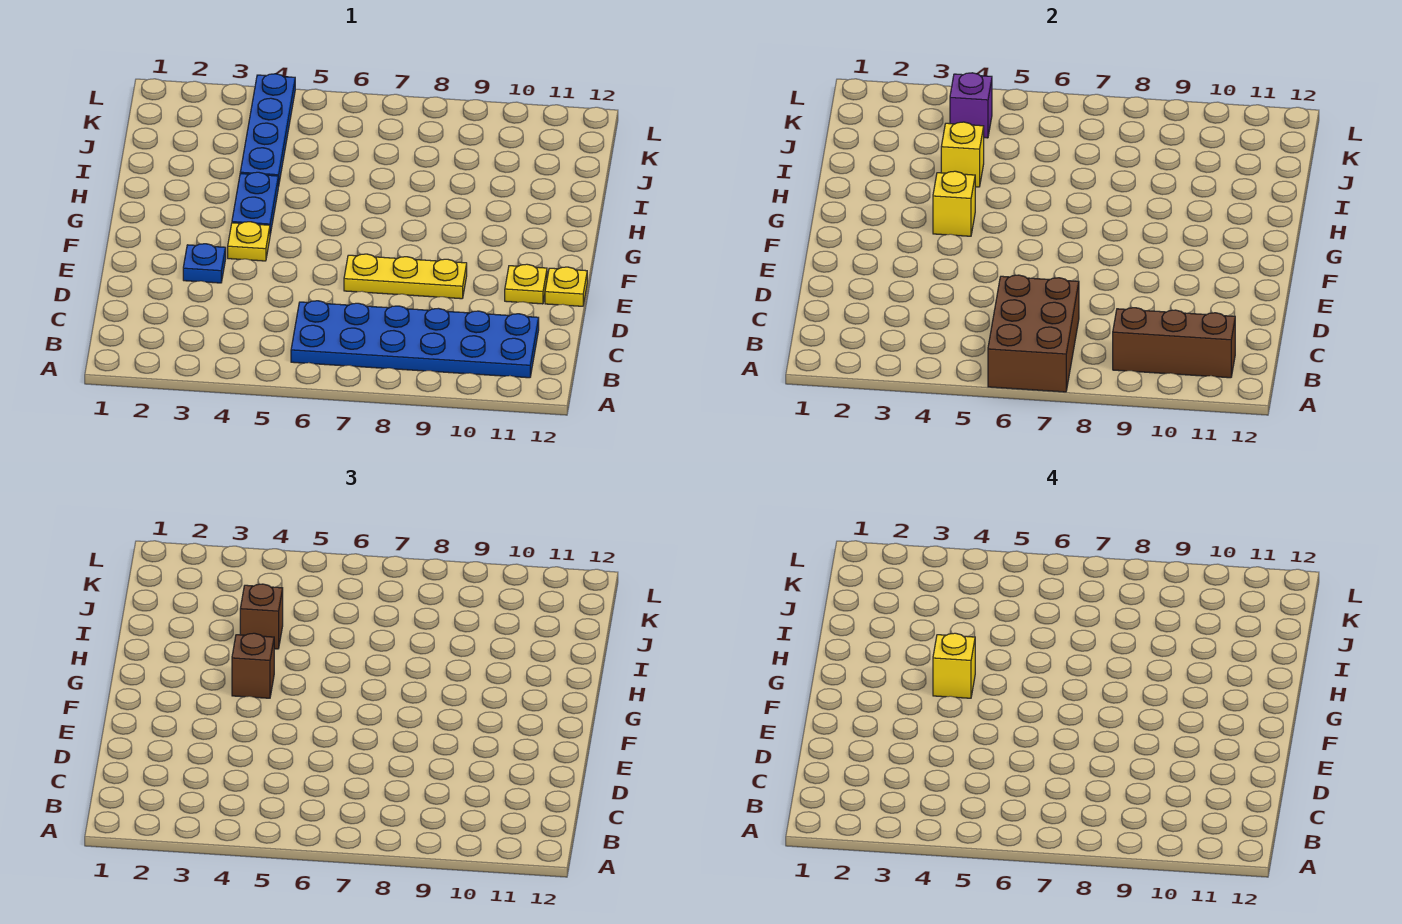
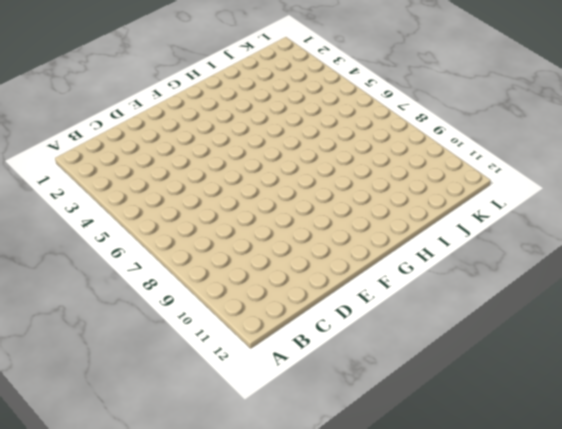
none -> blue plate B6:C11 level 1
none -> blue plate E3 level 1
none -> yellow plate E7:E9 level 1

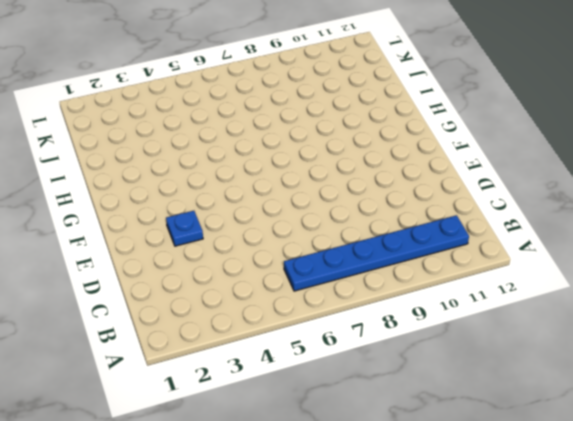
blue plate B6:B11 level 1 -> blue plate B6:C11 level 1
none -> yellow plate E7:E9 level 1
none -> yellow plate E11 level 1
none -> yellow plate E12 level 1

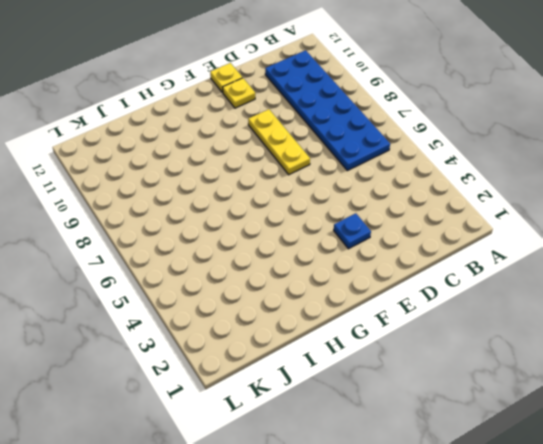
none -> yellow plate F4 level 1
none -> blue plate G4:H4 level 1
none -> blue plate I4:L4 level 1

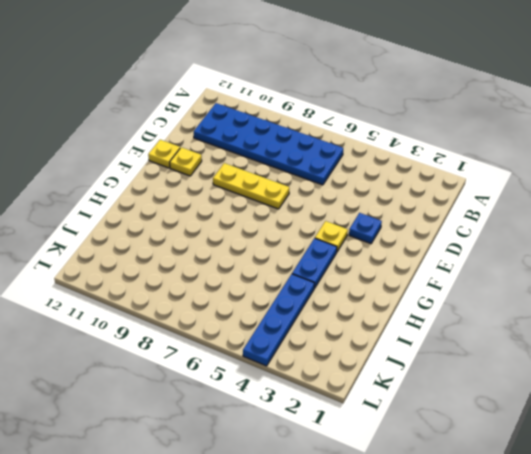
none -> brown brick A6:C7 level 2
none -> brown brick B9:B11 level 2
none -> yellow brick G4 level 2

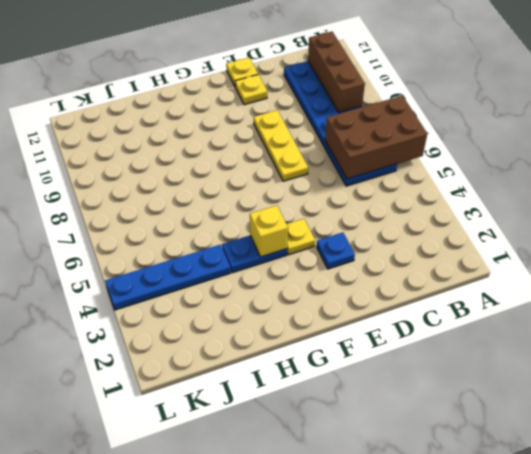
none -> yellow brick I4 level 2
none -> purple brick K4 level 2
none -> brown brick G4 level 3

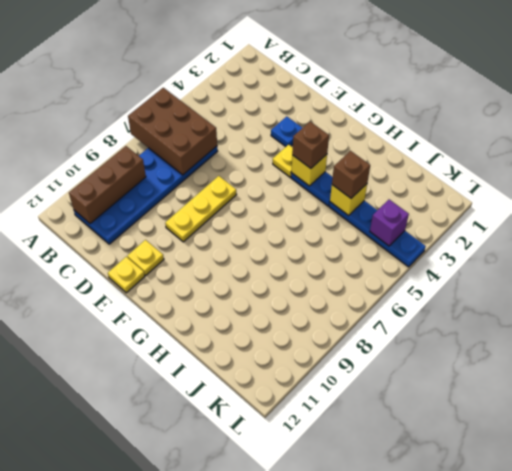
none -> yellow brick G4 level 4

